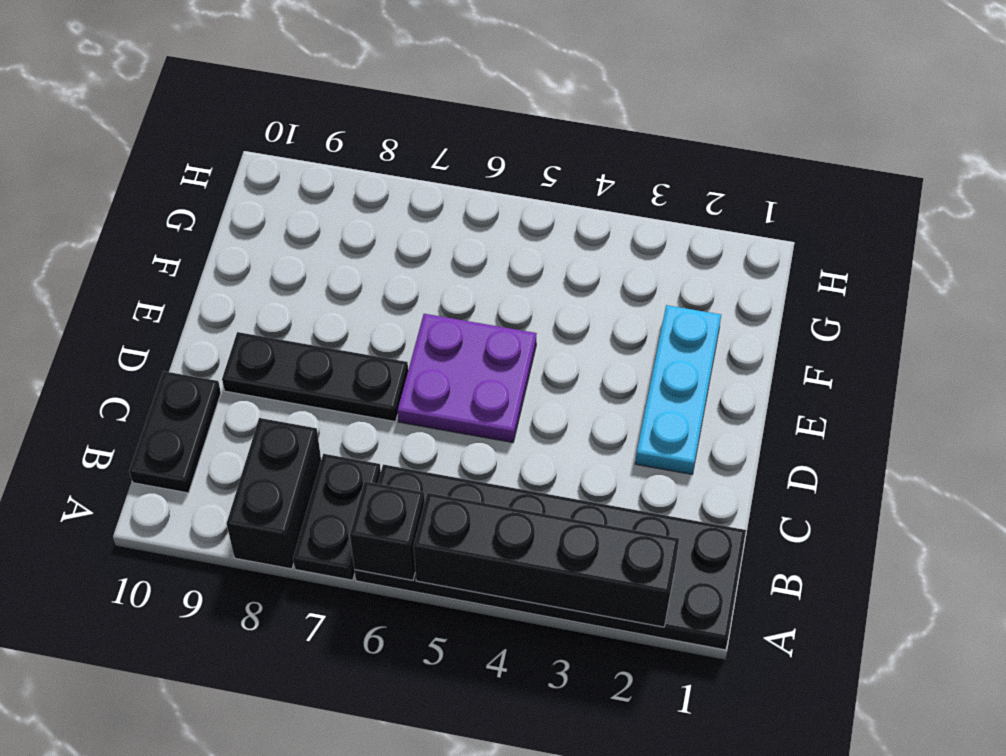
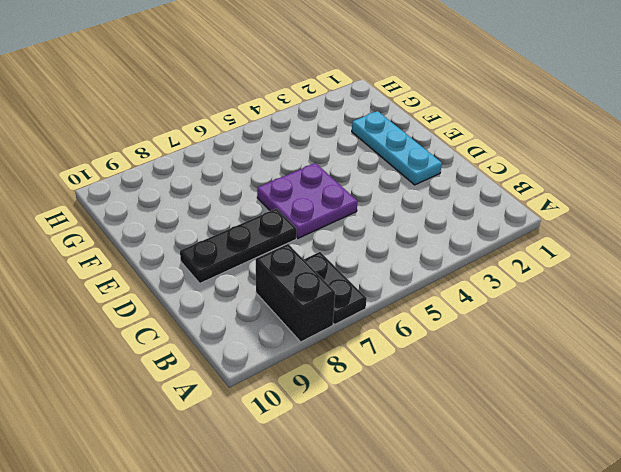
none -> black plate A1:B6 level 1
none -> black plate B10:C10 level 1

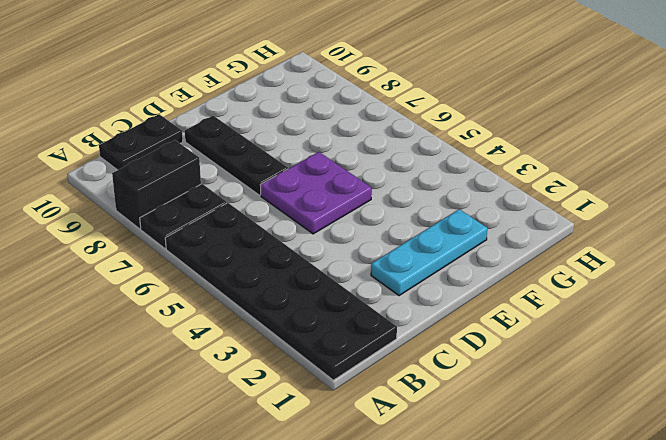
none -> black brick A2:A5 level 2
none -> black brick A6 level 2

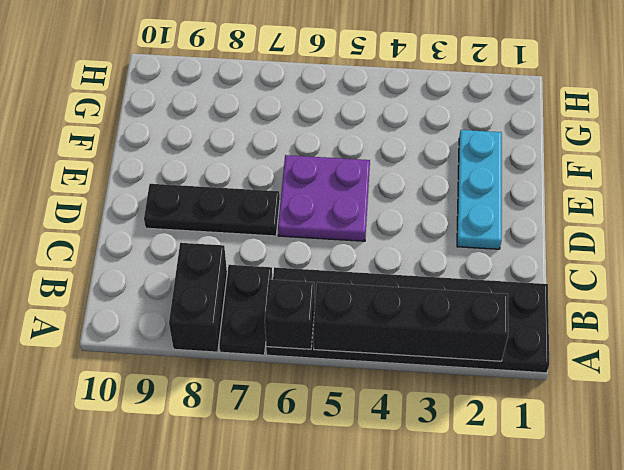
none -> black plate B10:C10 level 1

